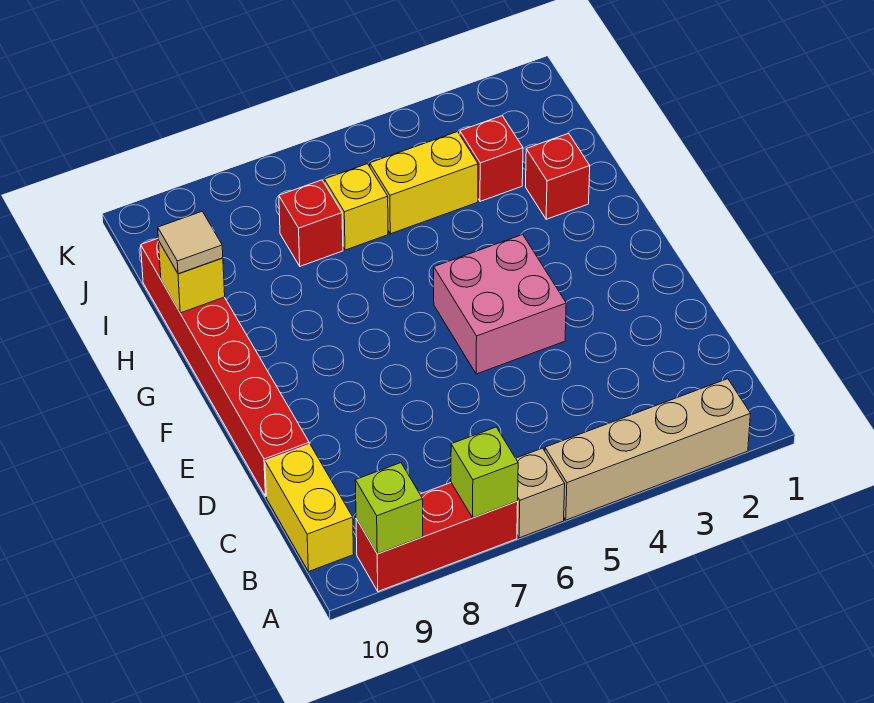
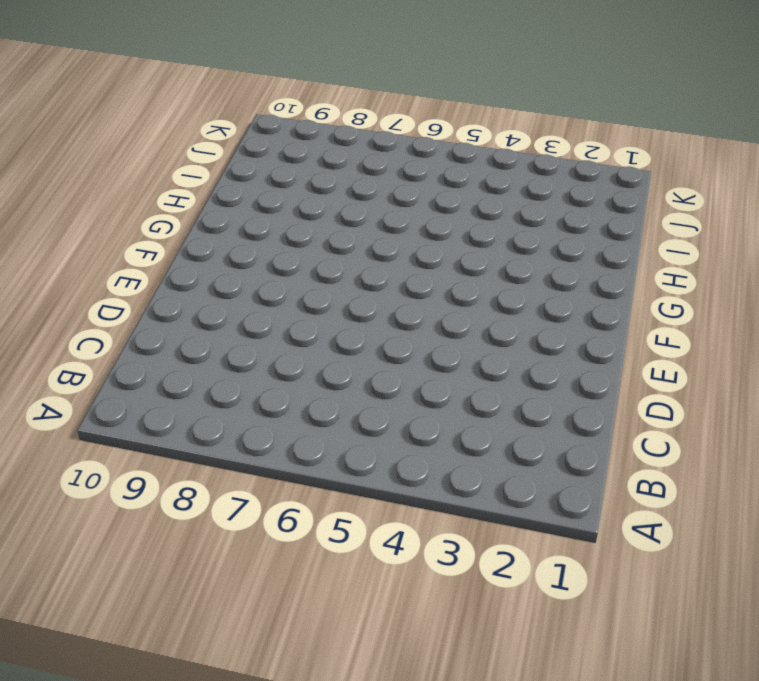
none -> tan brick A2:A5 level 1
none -> tan brick A6 level 1
none -> red brick A7:A9 level 1

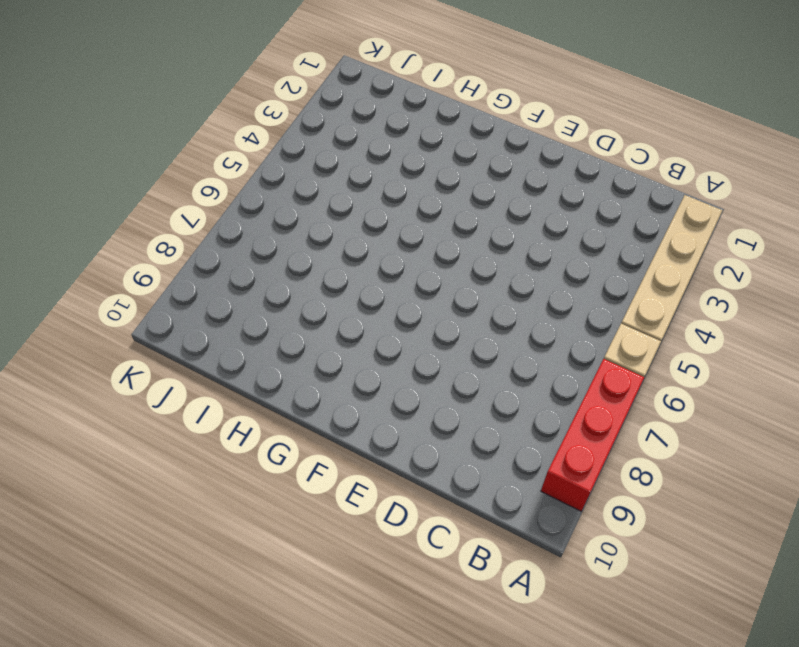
none -> yellow brick B10:C10 level 1
none -> red brick D10:I10 level 1
none -> pink brick E4:F5 level 1

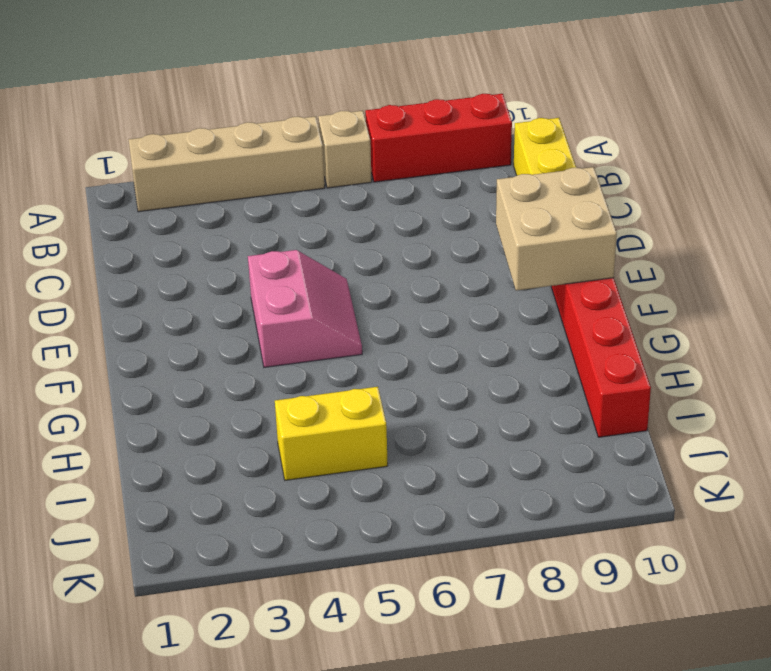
pink slope E4:F5 level 1 top 4 -> pink brick E4:F5 level 1
tan brick E9:F10 level 2 -> none
none -> red brick H2 level 1
none -> red brick I3 level 1
none -> yellow brick I6 level 1

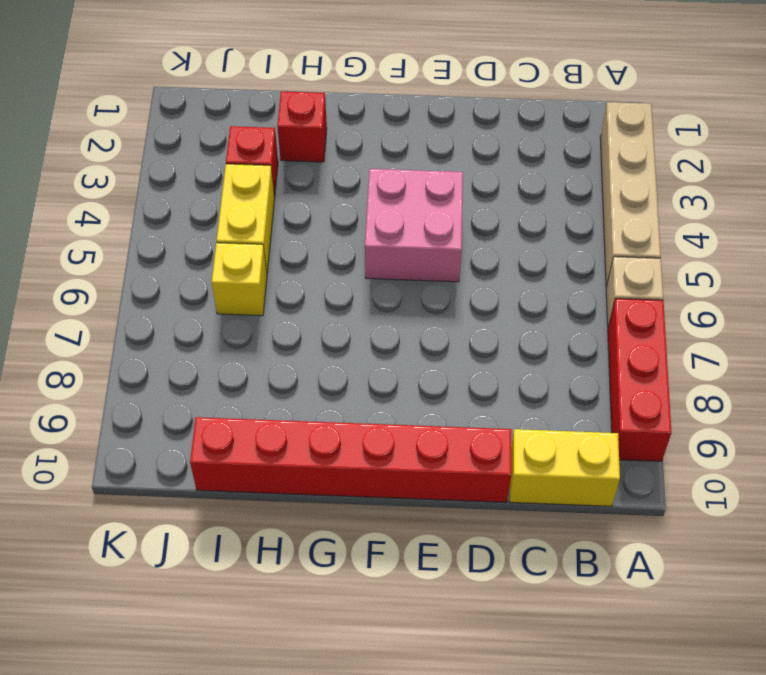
none -> red brick I7 level 1
none -> lime brick A7 level 2
none -> lime brick A9 level 2

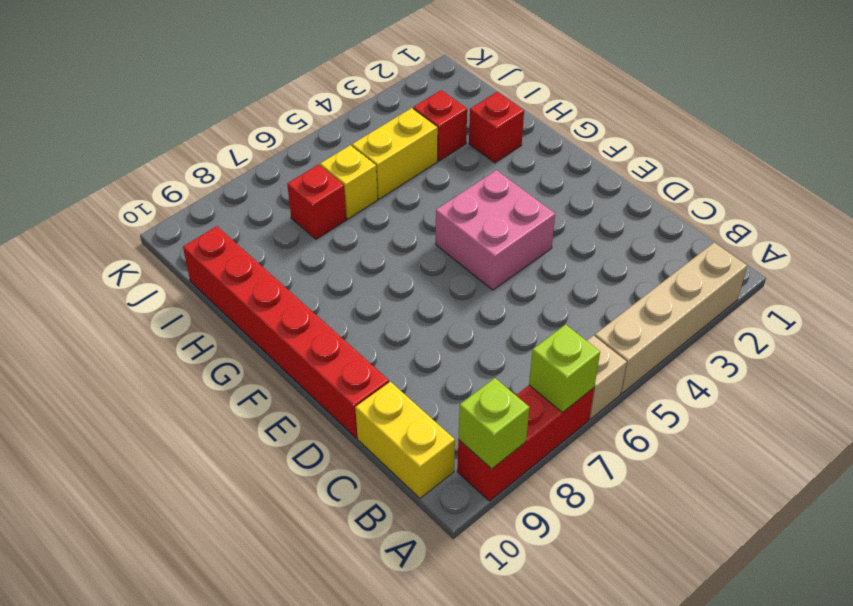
none -> yellow brick H10 level 2
none -> tan tile H10 level 3

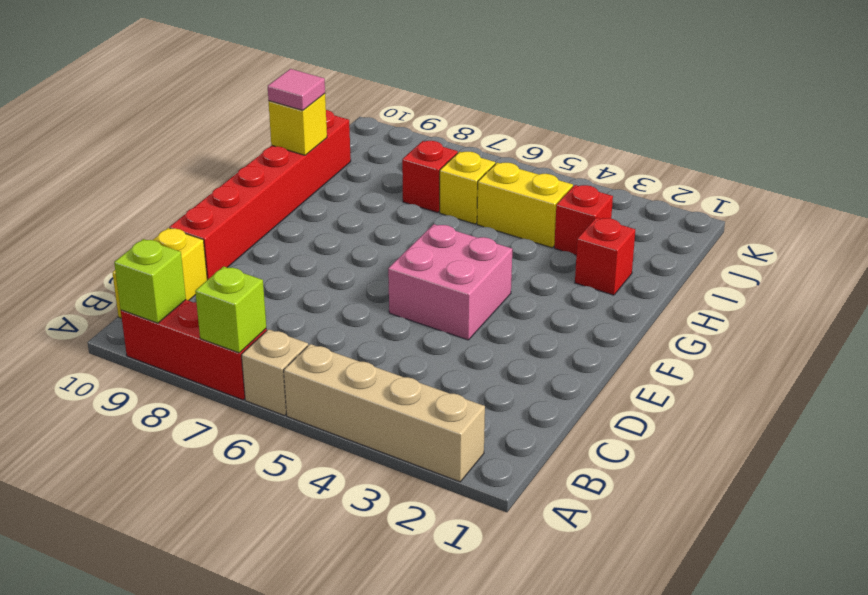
pink tile H10 level 3 -> tan tile H10 level 3

